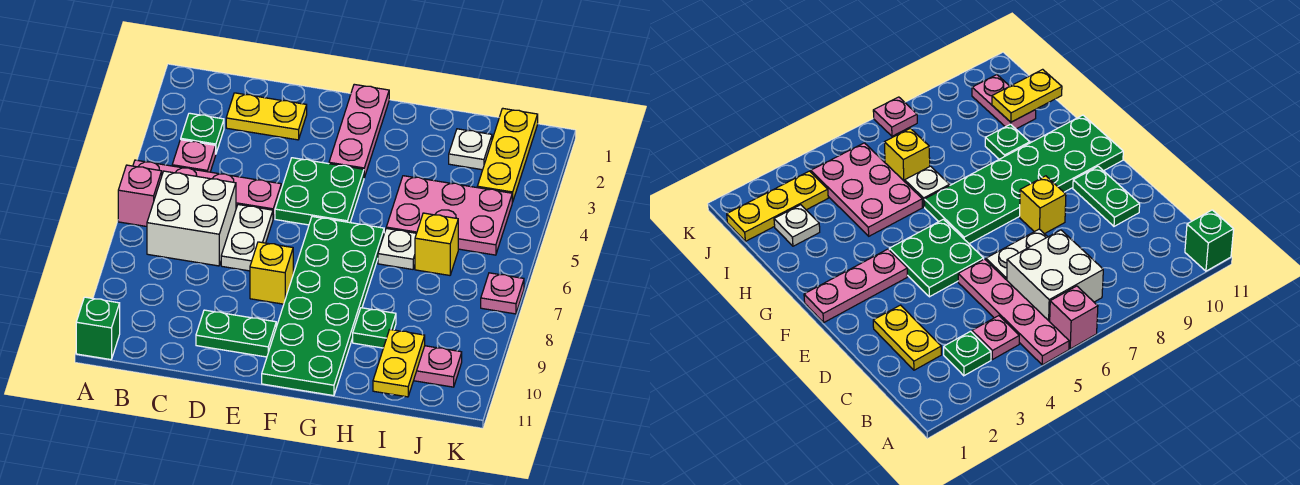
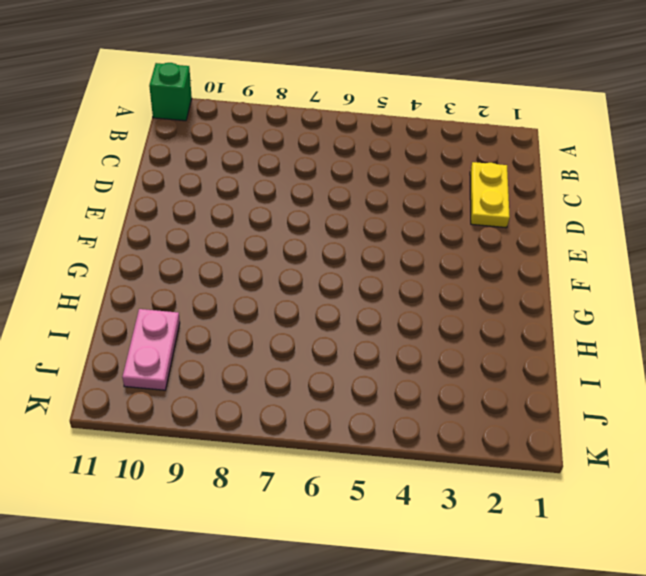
none -> pink plate A5:D5 level 1
none -> pink brick A6 level 1
none -> green plate B3 level 1

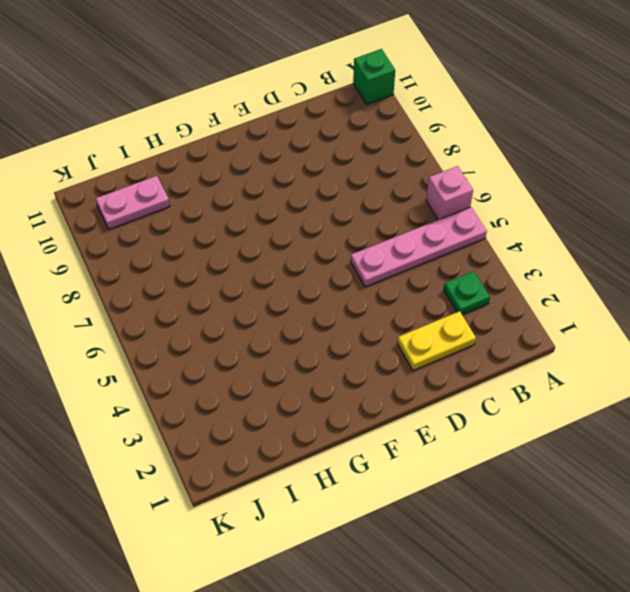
none -> pink plate B4 level 1
none -> white brick B6:C7 level 1
none -> white plate D6:D7 level 1

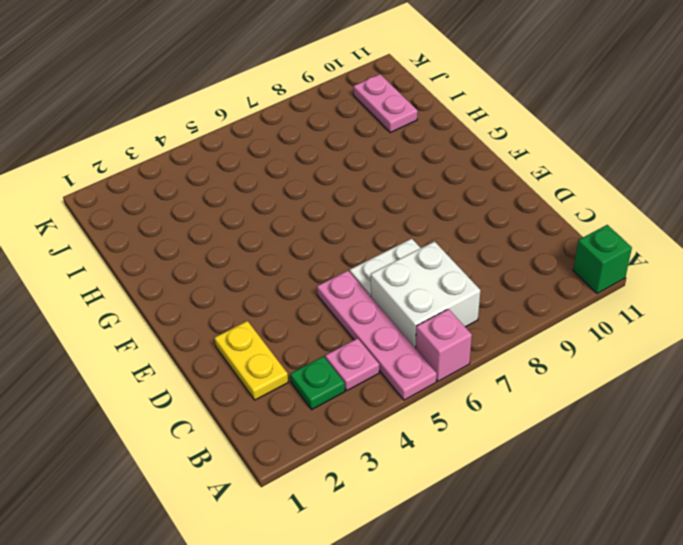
none -> green plate D10:E10 level 1
none -> green plate E4:F5 level 1
none -> yellow brick E8 level 1

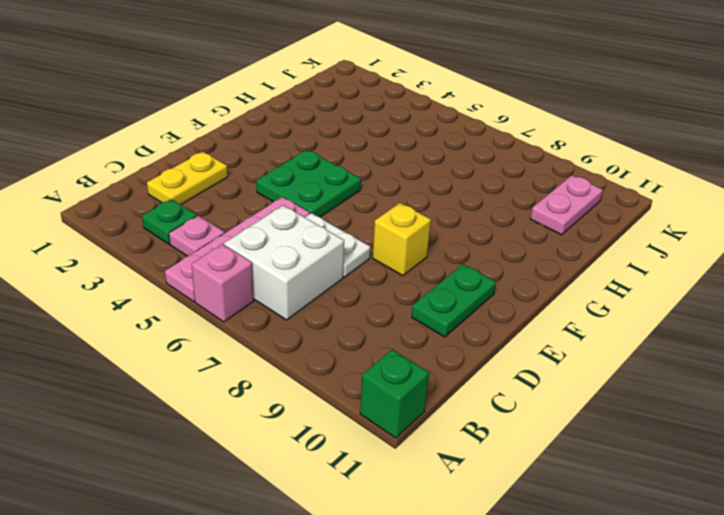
none -> pink plate F1:F3 level 1
none -> green plate F6:G11 level 1
none -> pink plate H4:J5 level 1

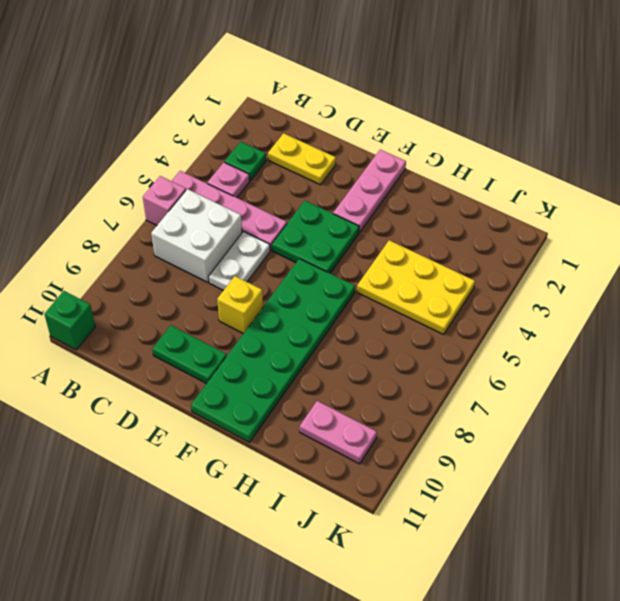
yellow plate H4:J5 level 1 -> pink plate H4:J5 level 1
none -> white plate H6 level 1
none -> green plate H9 level 1
none -> white plate I2 level 1

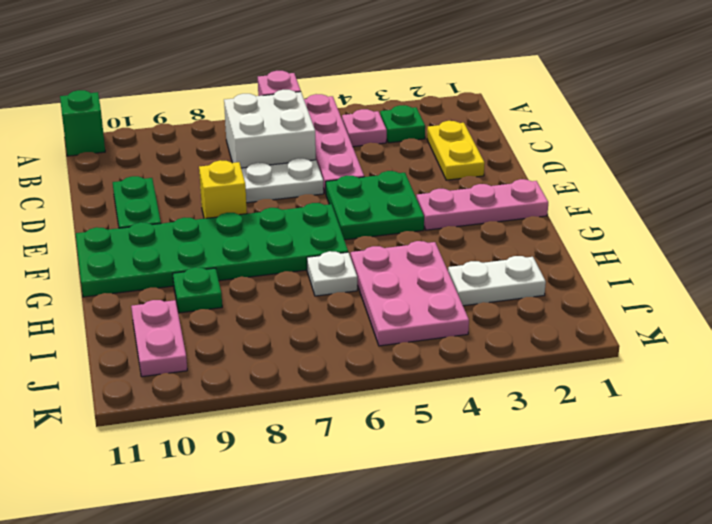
white plate I2:I3 level 1 -> white plate I2 level 1
none -> yellow brick I6 level 1
none -> yellow plate J1:J3 level 1
none -> pink plate K7 level 1

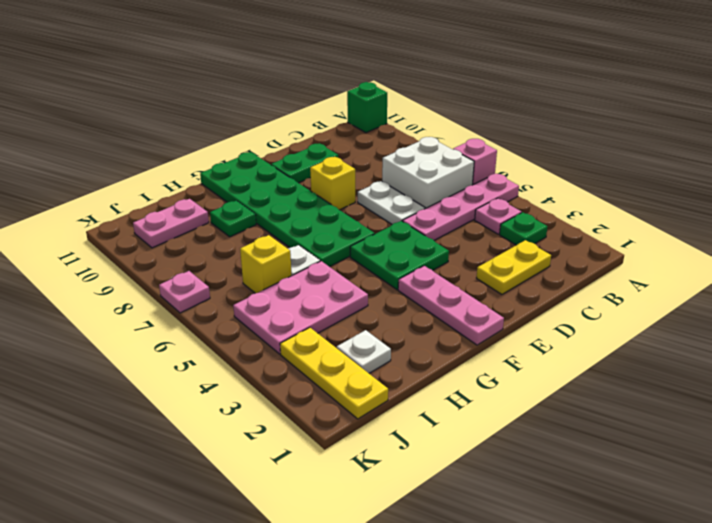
none -> yellow plate I10:I11 level 2

